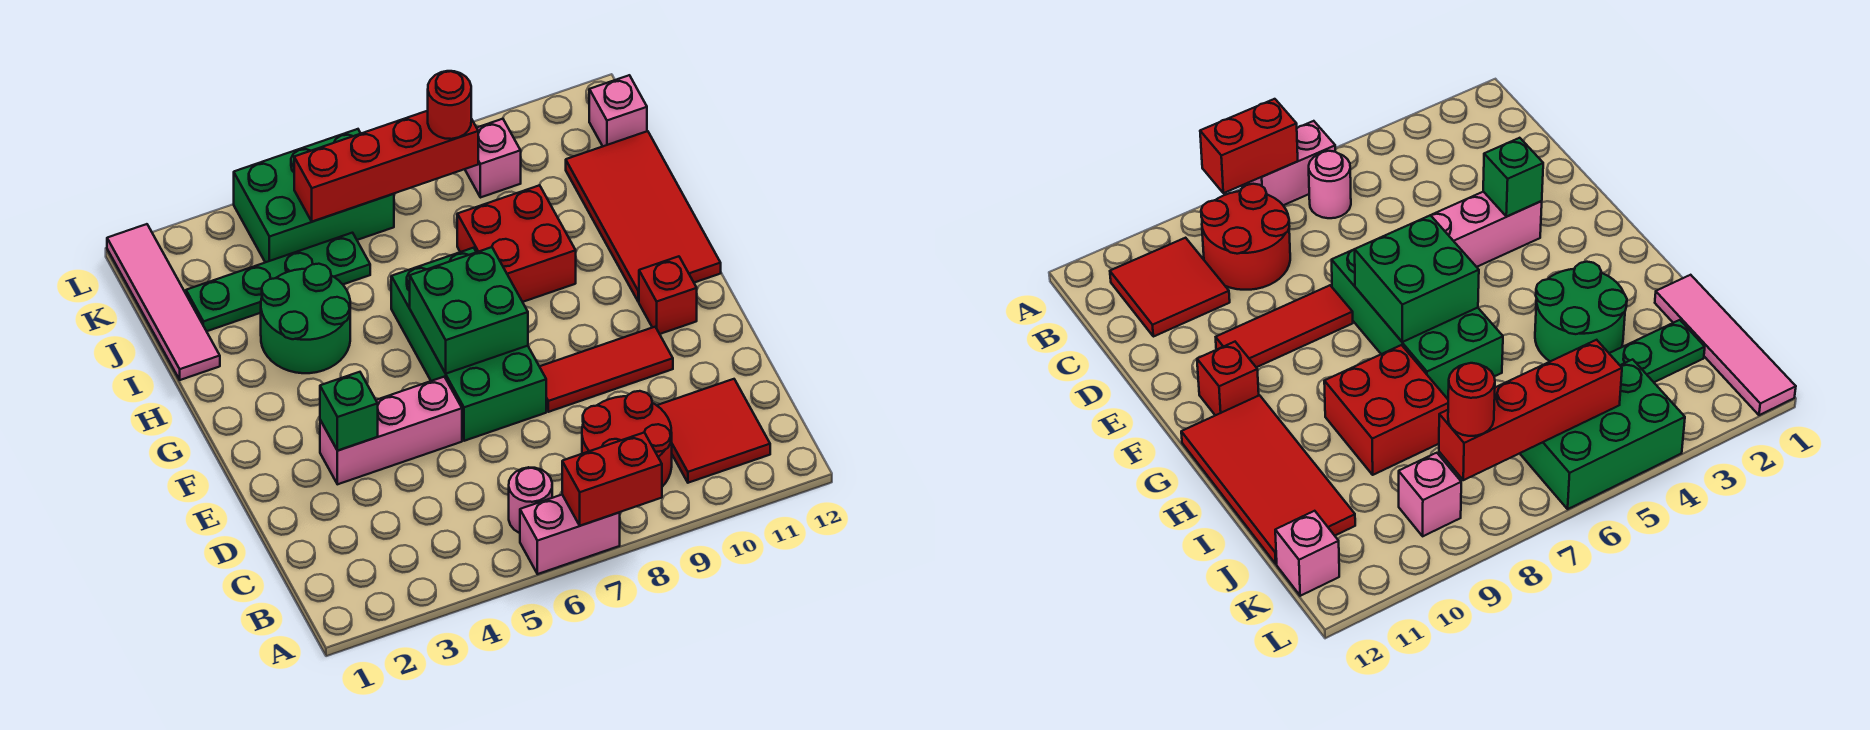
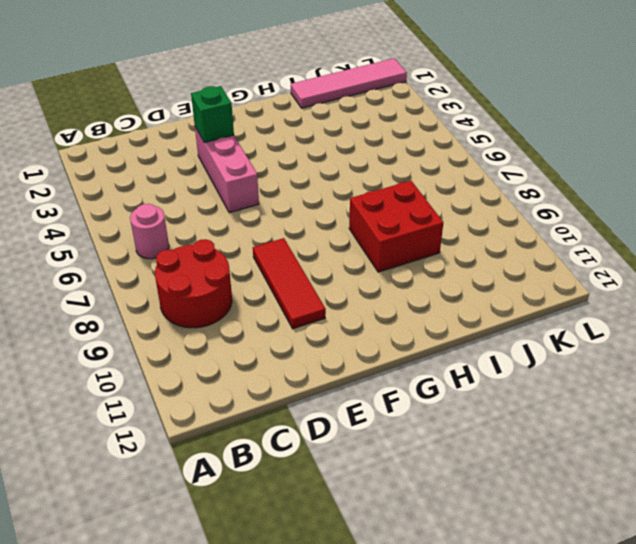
none -> pink brick A6:A7 level 1
none -> red tile B10:C11 level 1
none -> green brick E6:H7 level 1

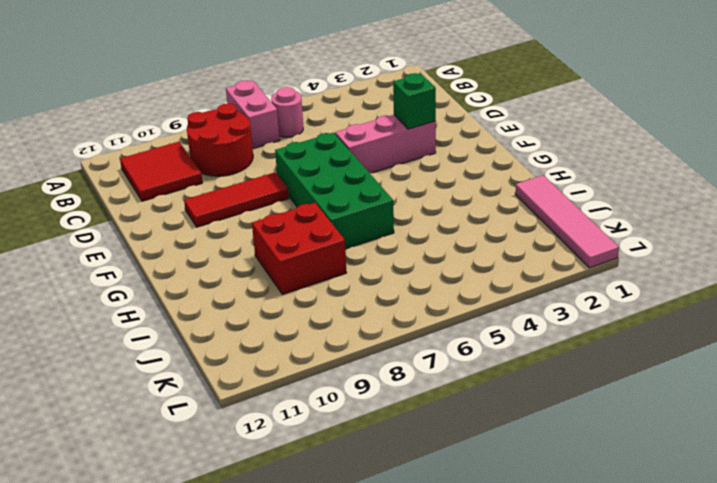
pink brick A7:B7 level 1 -> pink brick A6:A7 level 1
none -> red brick F11 level 1
none -> red tile G11:J12 level 1
none -> green round brick H3:I4 level 1

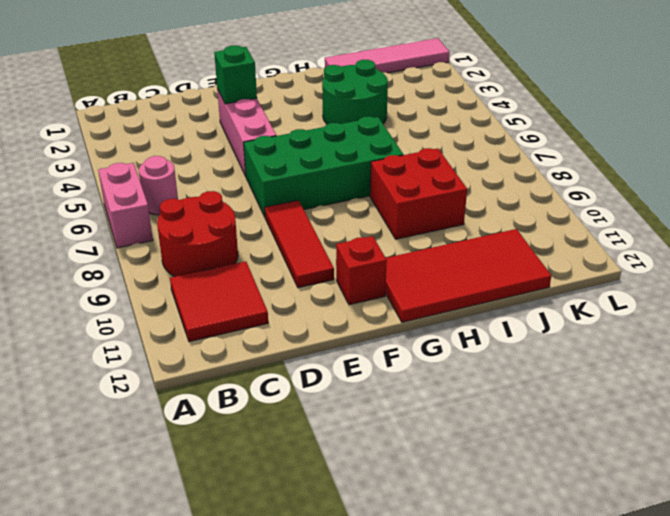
none -> green plate J2:J5 level 1
none -> green brick K4:L6 level 1
none -> pink brick K9 level 1

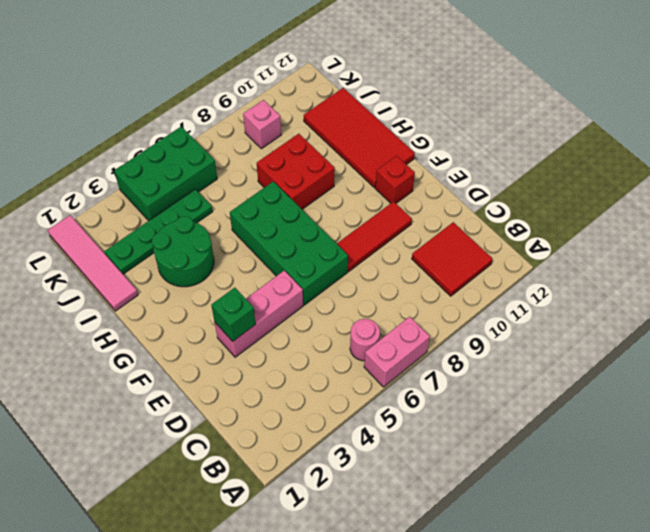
none -> red round brick B8:C9 level 1
none -> pink brick K12 level 1
none -> red brick A7:A8 level 2

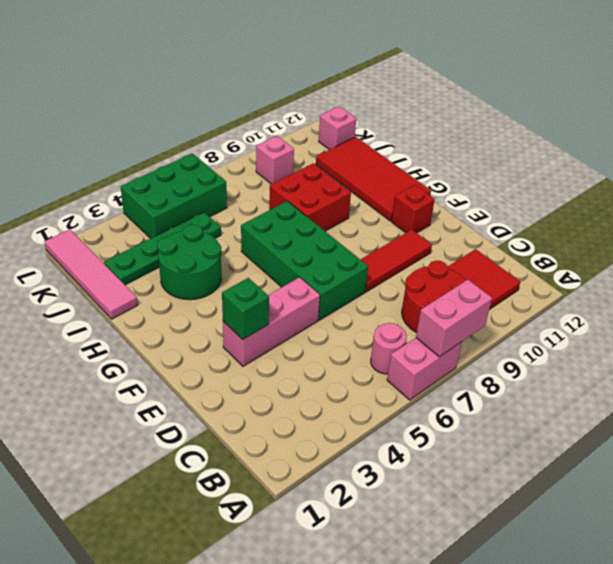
pink brick A7:A8 level 2 -> red brick A7:A8 level 2
none -> green brick F6:G7 level 2
none -> red brick K5:K8 level 2
none -> red round brick K8 level 3

